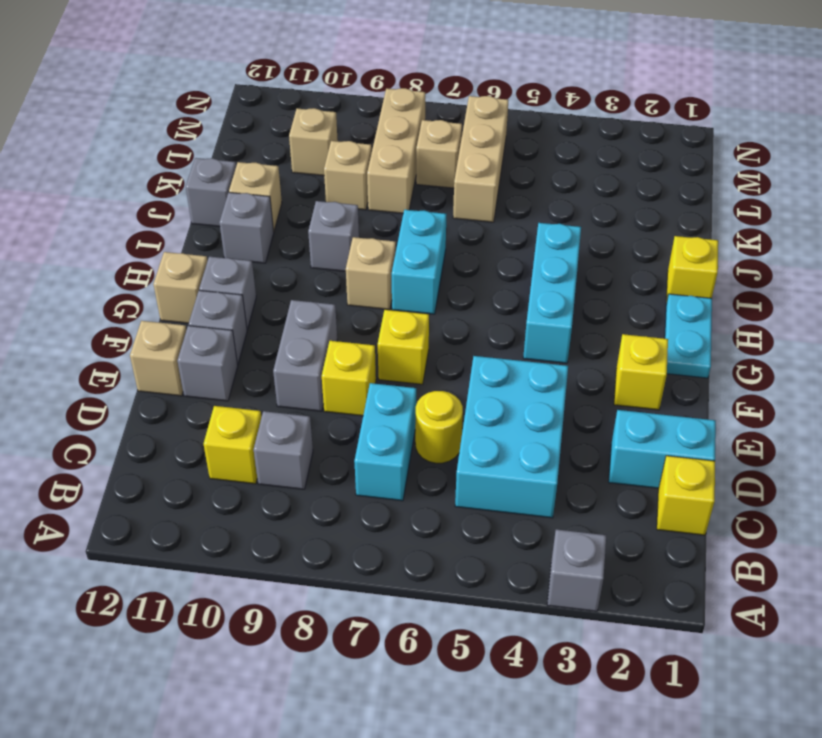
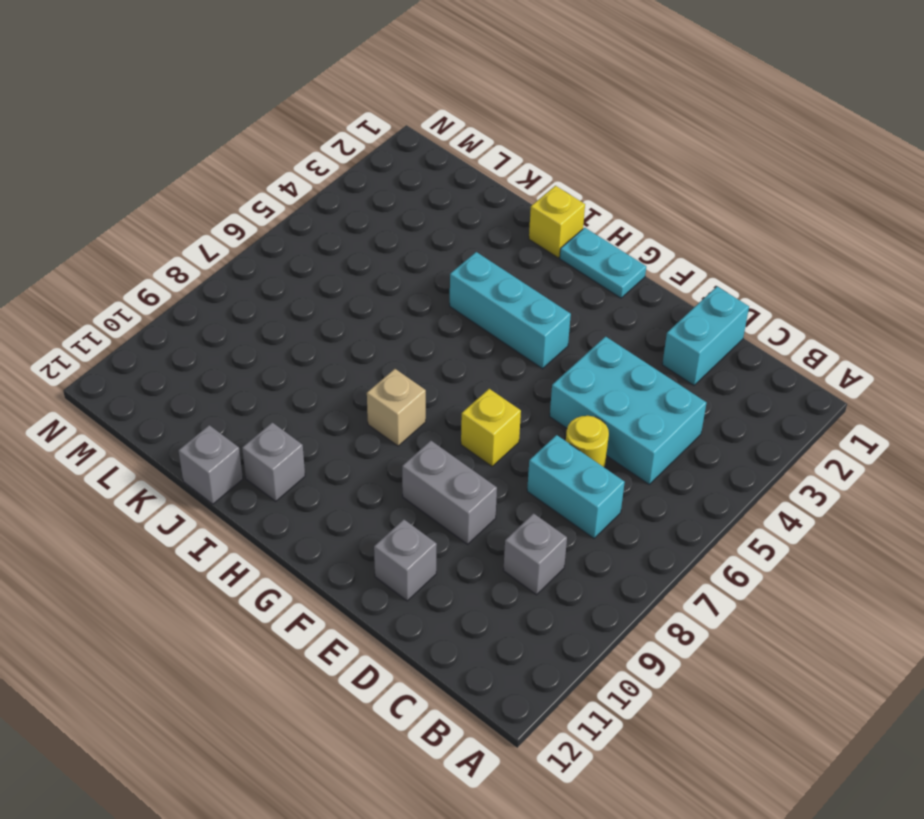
none -> grey brick A3 level 1
none -> yellow brick C1 level 1
none -> yellow brick C10 level 1
none -> yellow brick E8 level 1

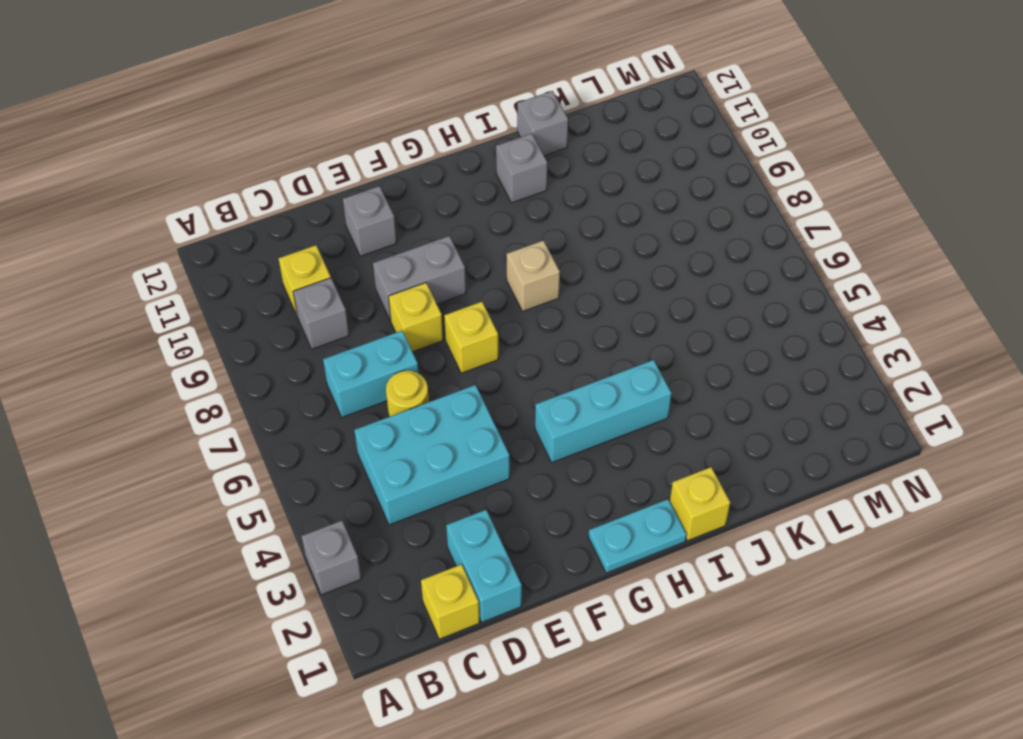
none -> tan brick E12 level 1
none -> yellow brick F2 level 1
none -> grey brick F11 level 1
none -> grey brick G11 level 1

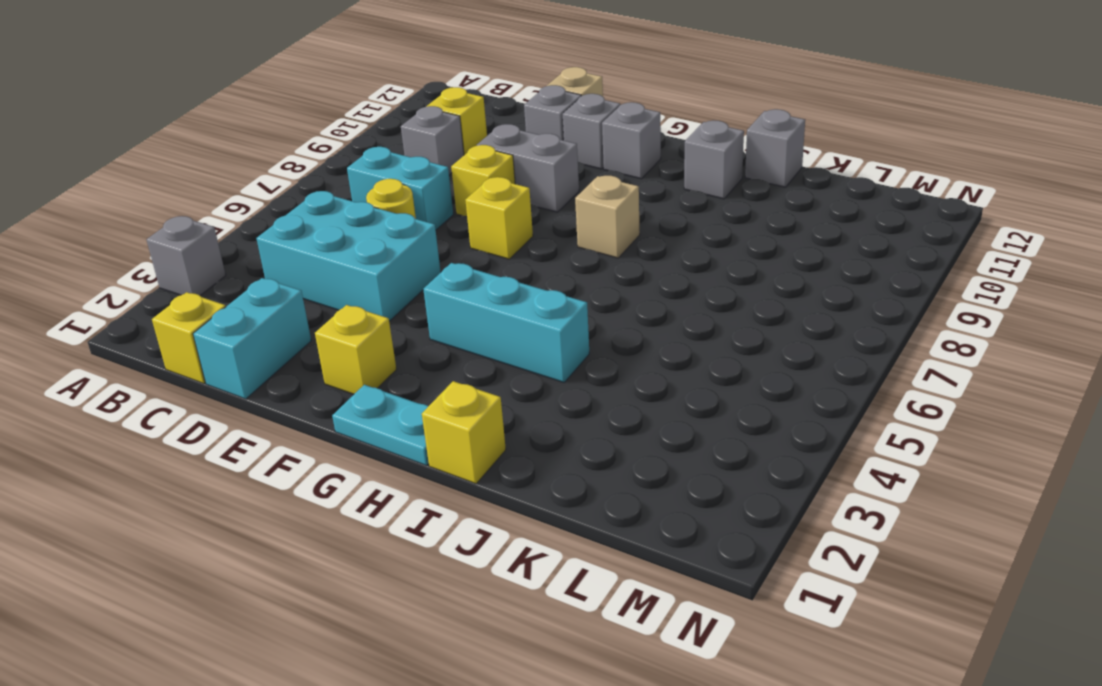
none -> tan brick G12 level 1
none -> cyan brick H7:I7 level 1
none -> grey brick I9 level 1
none -> tan brick J11 level 1

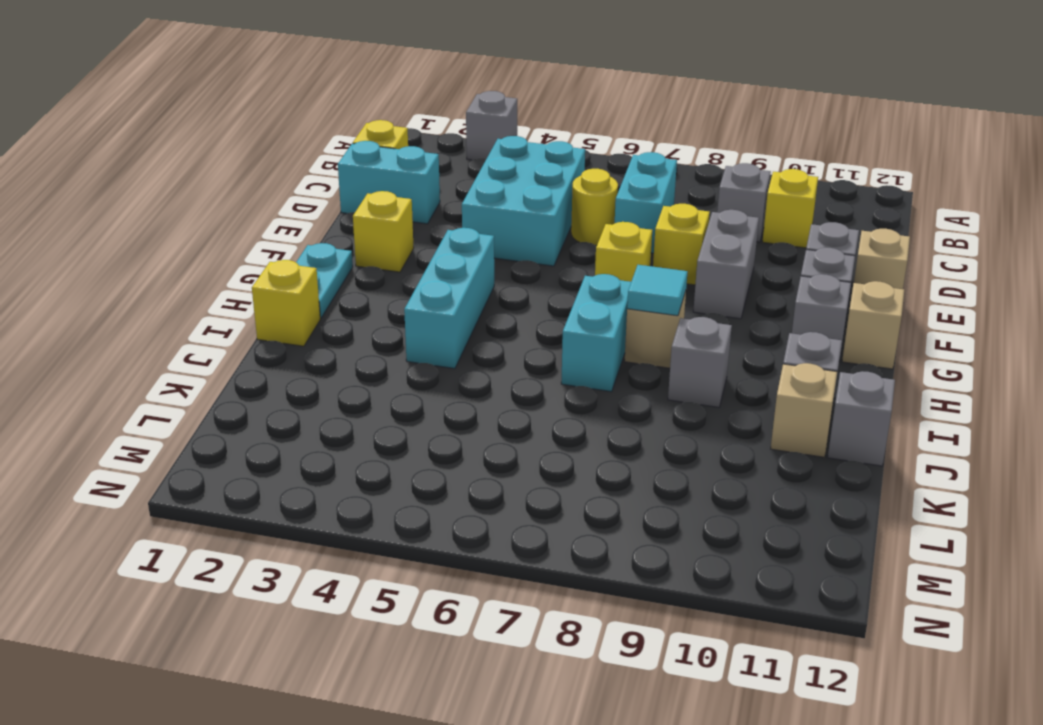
cyan tile H8 level 2 -> none
none -> tan brick K6:M6 level 1
none -> tan brick K8:M8 level 1
none -> tan brick K9 level 1
none -> tan brick L7 level 1

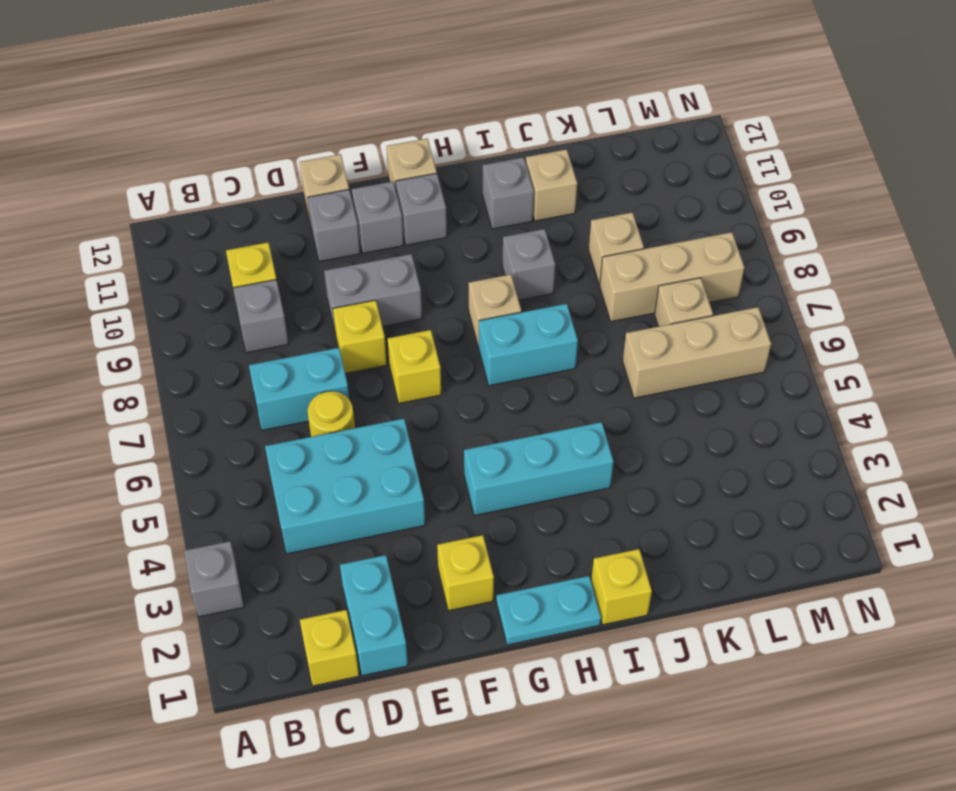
none -> grey brick J12 level 1
none -> tan brick L10 level 1

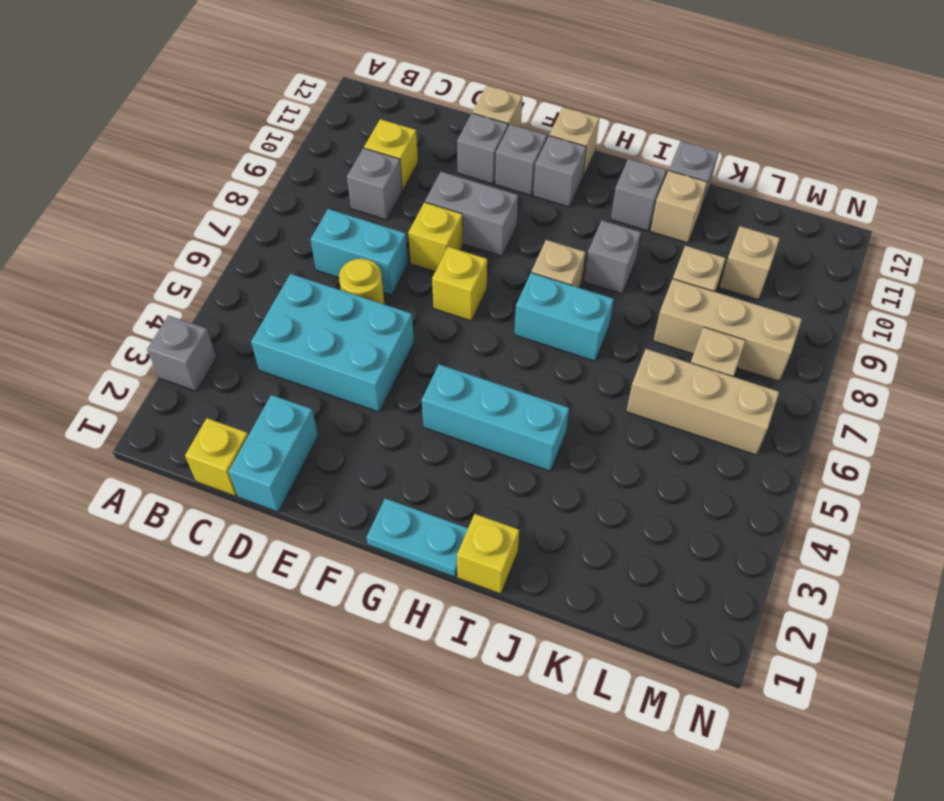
none -> yellow brick F2 level 1

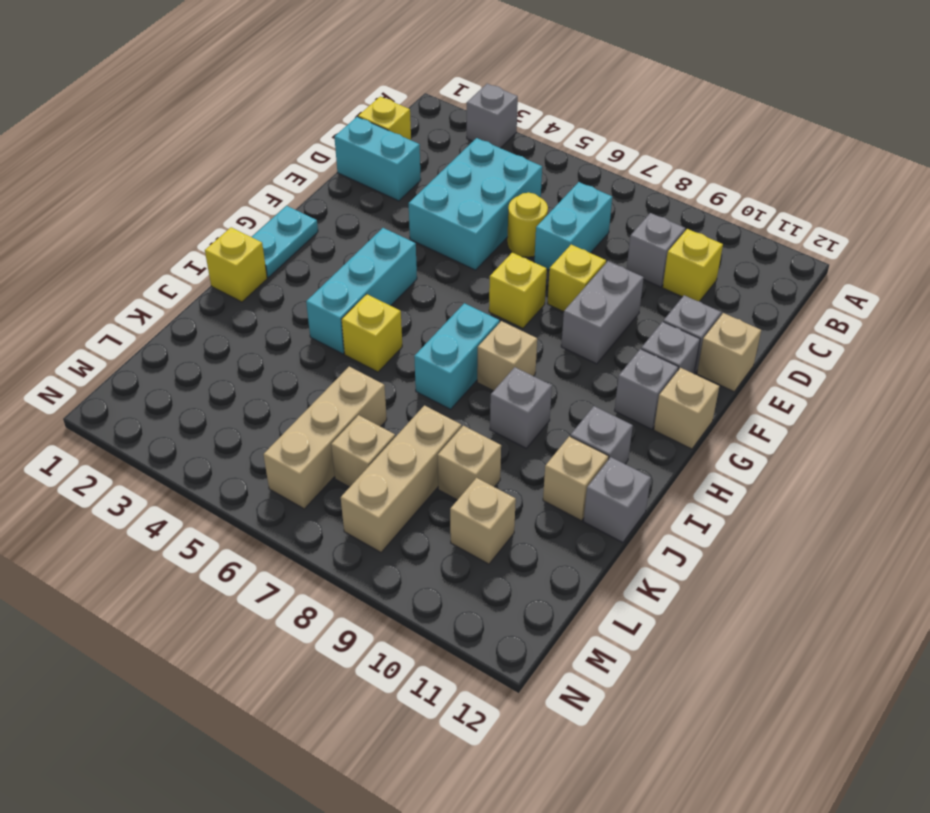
yellow brick I5 level 1 -> yellow brick F2 level 1

